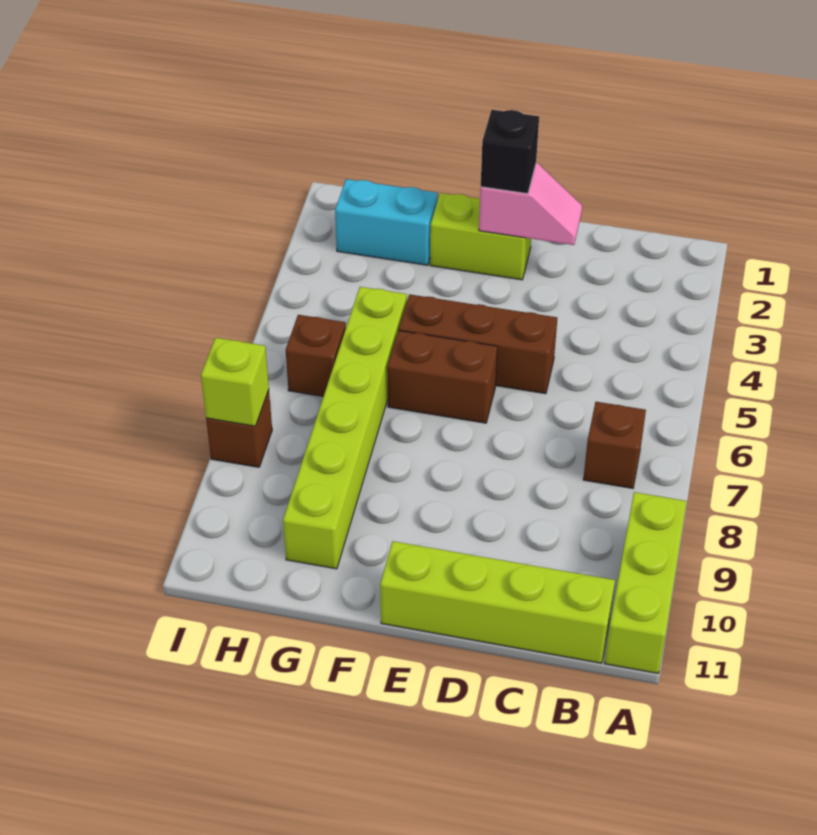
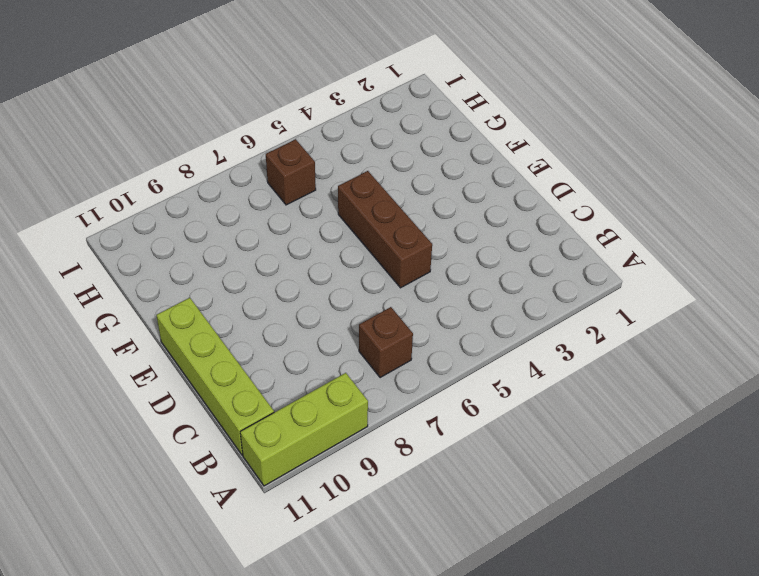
none -> lime brick E2:F2 level 1
none -> brown brick E6:F6 level 1
none -> cyan brick G2:H2 level 1

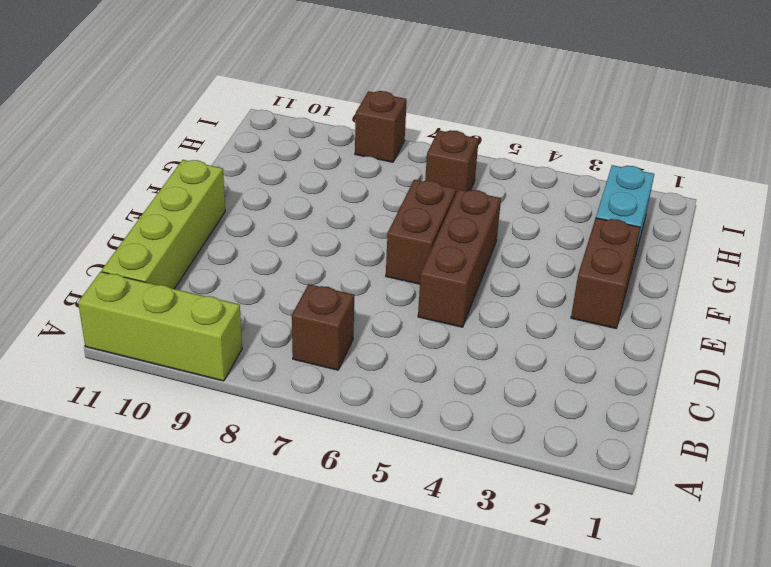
brown brick E2:F2 level 1 -> lime brick E2:F2 level 1
none -> lime brick G5:G10 level 1
none -> pink slope D2:E2 level 2 top E
none -> lime brick I8 level 2

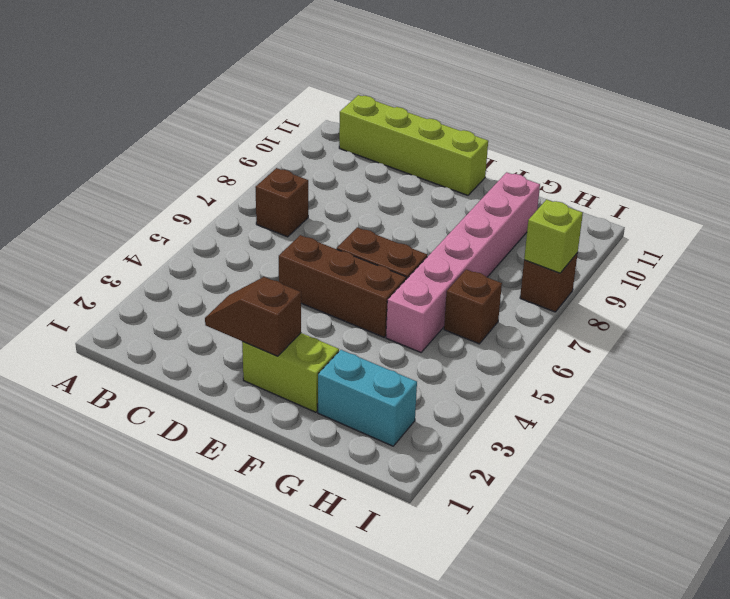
brown slope D2:E2 level 2 top E -> pink slope D2:E2 level 2 top E
pink brick G5:G10 level 1 -> lime brick G5:G10 level 1
none -> lime brick A9:A11 level 1
none -> black brick E2 level 3

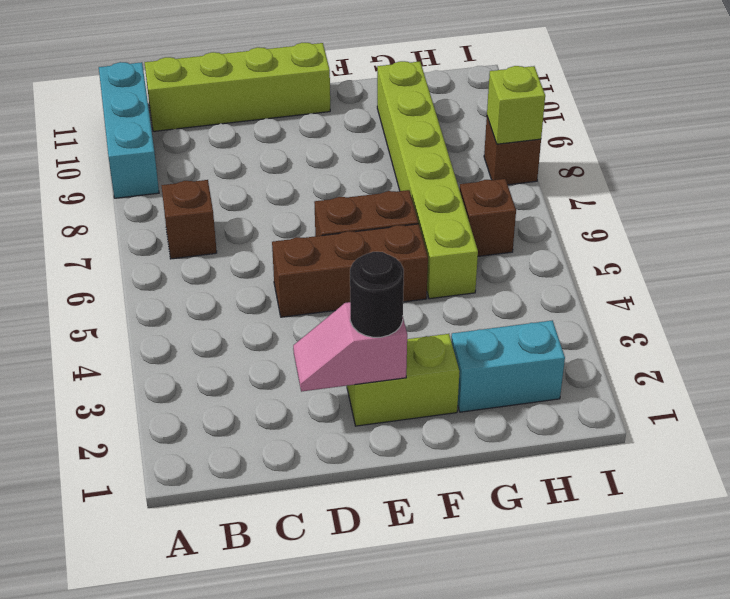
cyan brick A9:A11 level 1 -> lime brick A9:A11 level 1
black round brick E2 level 3 -> black brick E2 level 3

